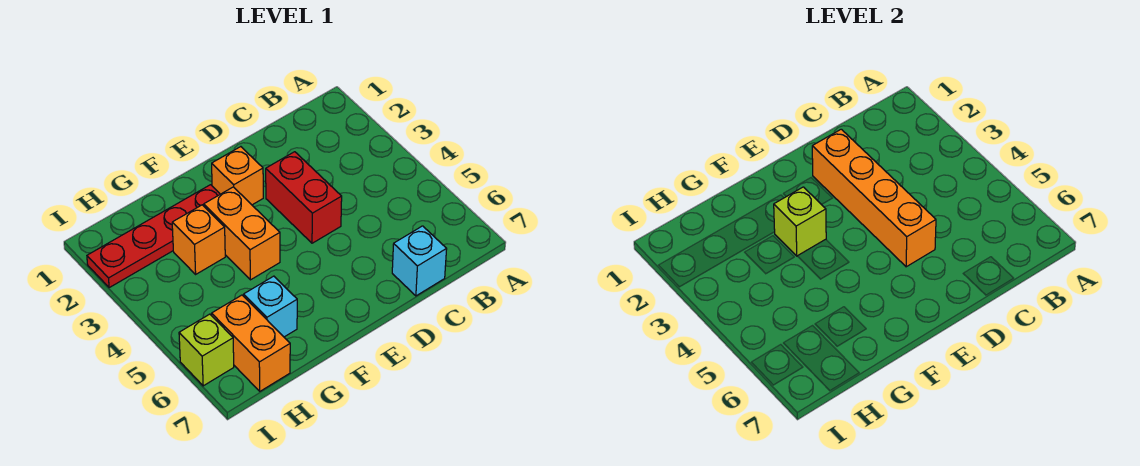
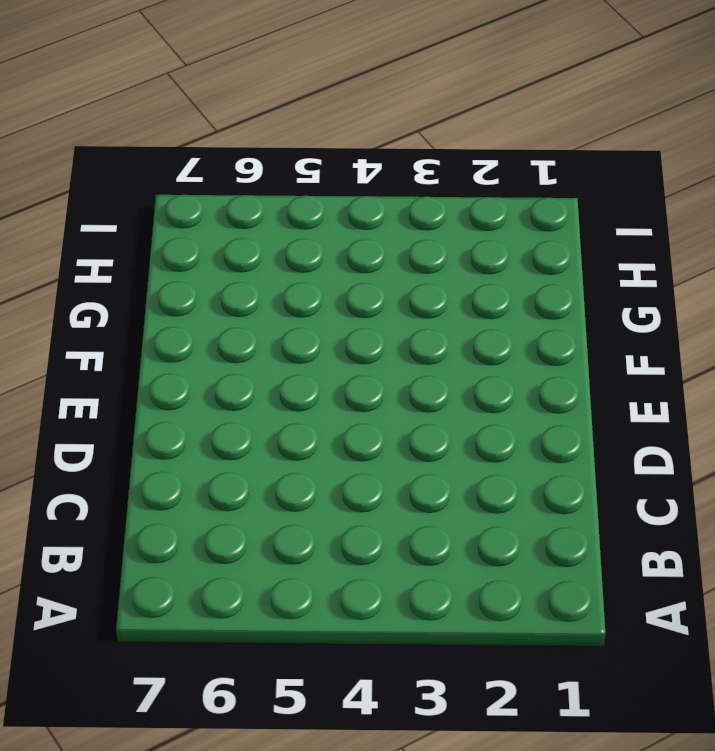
none -> cyan brick C7 level 1
none -> red brick D3:D4 level 1

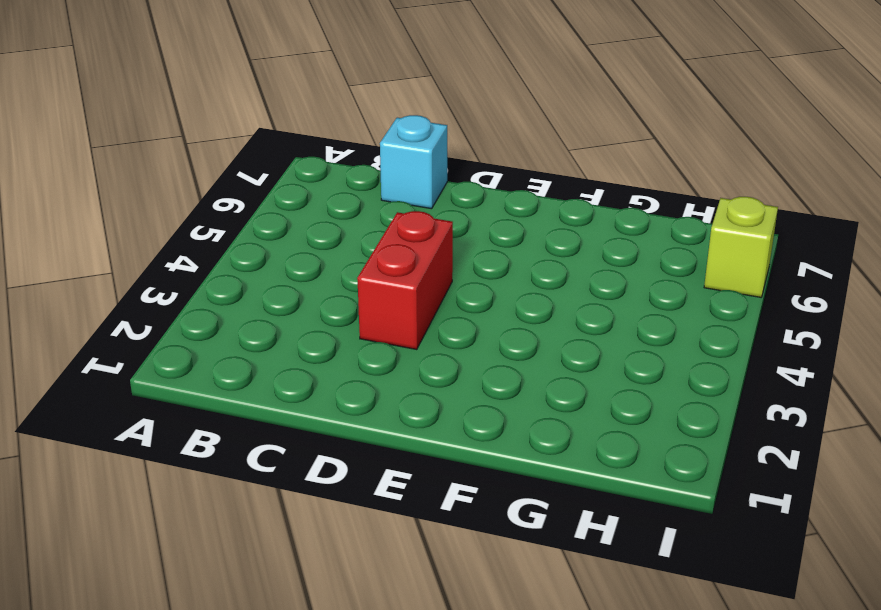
none -> orange brick E2 level 1
none -> red plate F2:I2 level 1

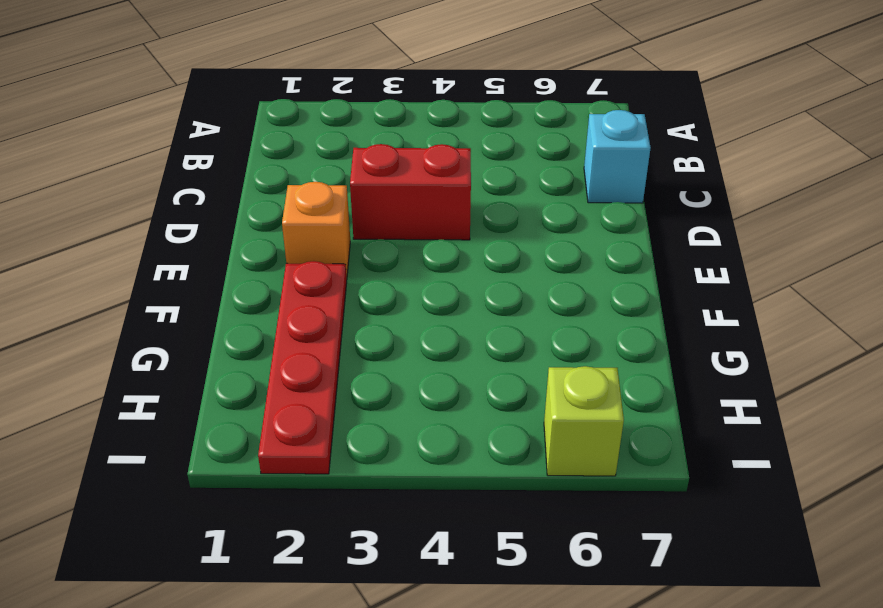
none -> orange brick F3:F4 level 1
none -> orange brick G3 level 1

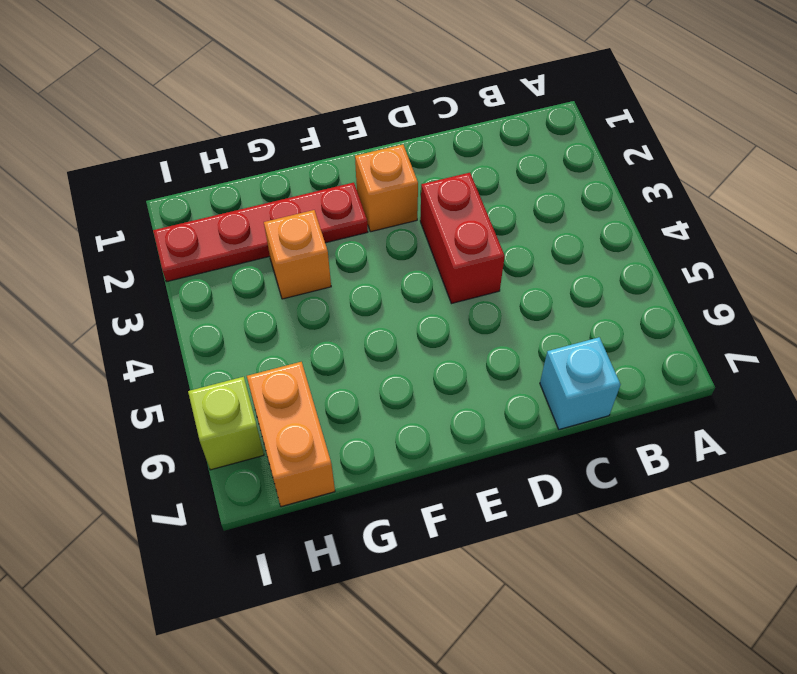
none -> orange brick F3:F4 level 1
none -> cyan brick G6 level 1

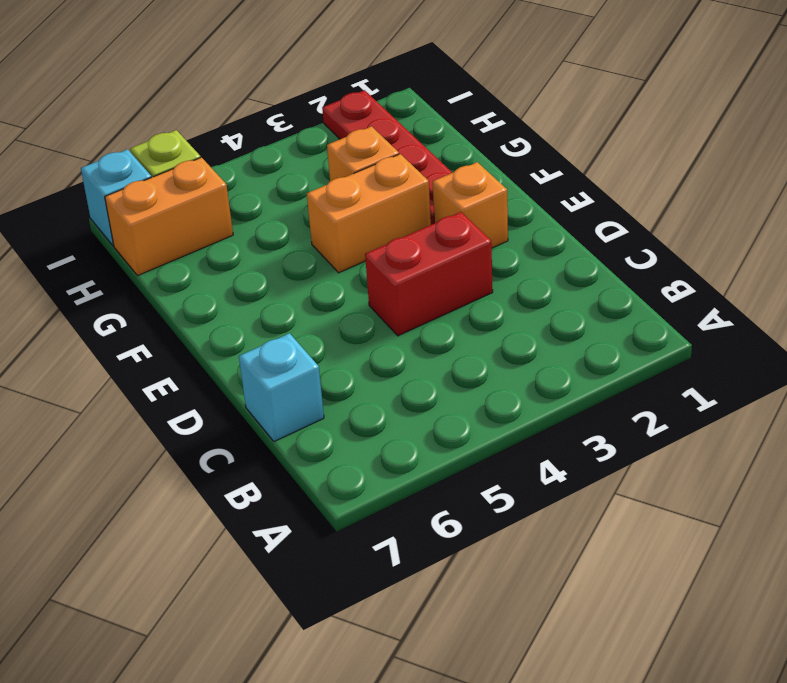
cyan brick I7 level 1 -> cyan brick G6 level 1
none -> orange brick D2:D5 level 2
none -> lime brick F3 level 2

